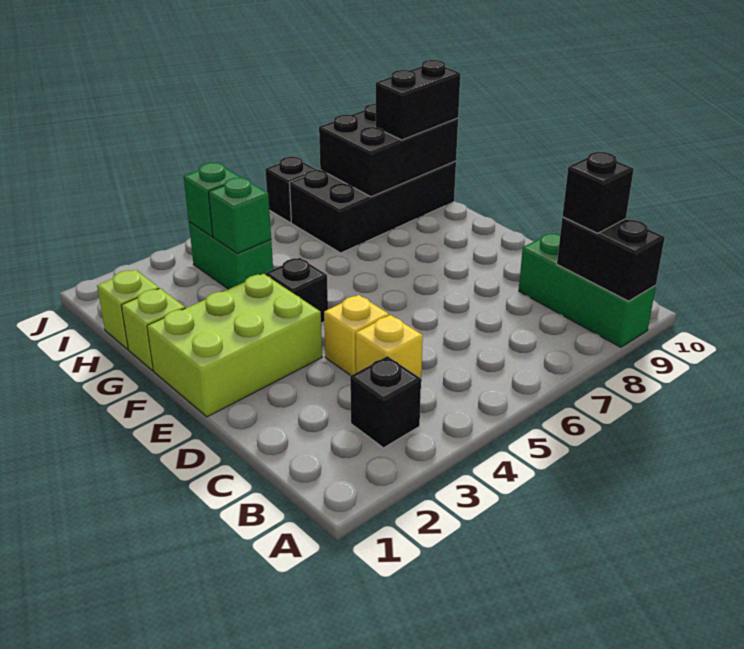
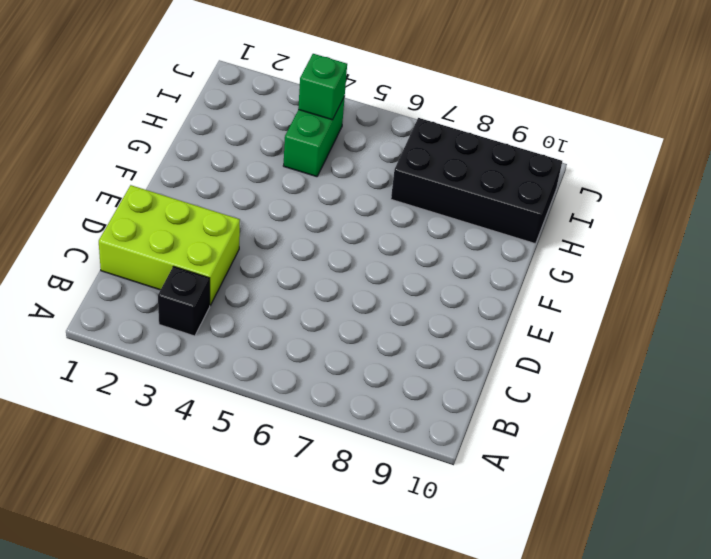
lime brick C1:D3 level 1 -> lime brick E1:F3 level 1
none -> green brick A9:C9 level 1
none -> yellow brick C4 level 1
none -> yellow brick D4 level 1

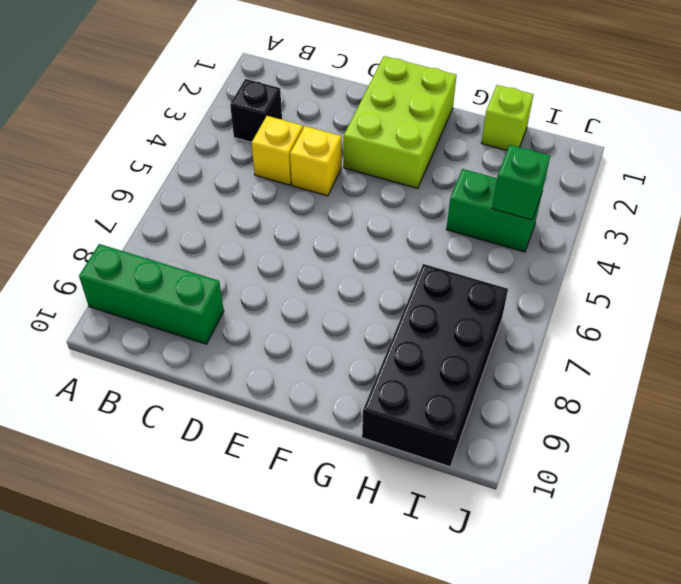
none -> black brick F4 level 1
none -> lime brick G1 level 1
none -> black brick J7 level 1

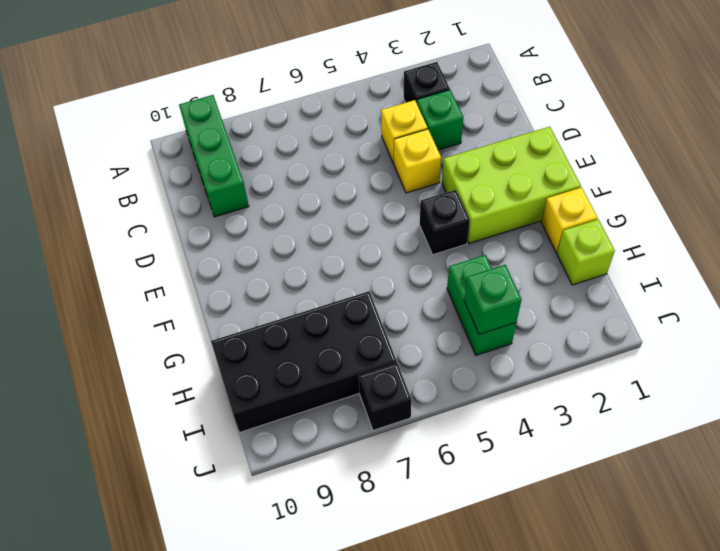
green brick C3 level 1 -> green brick H4 level 2
yellow brick G1 level 1 -> lime brick G1 level 1
none -> black brick A9:B9 level 2
none -> black brick H8:I10 level 2
none -> black brick B9 level 3

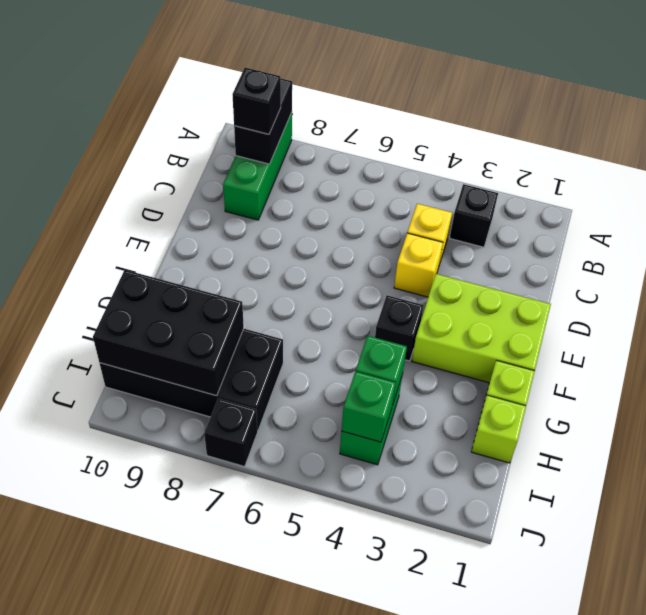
none -> black brick H9:H10 level 3

